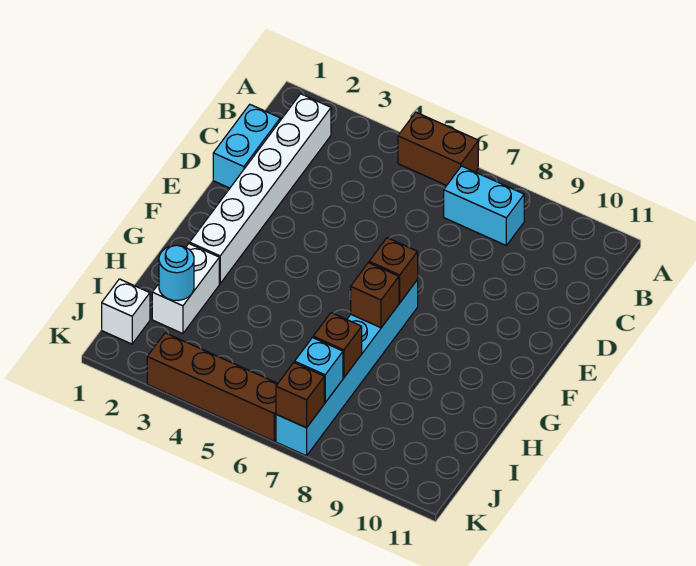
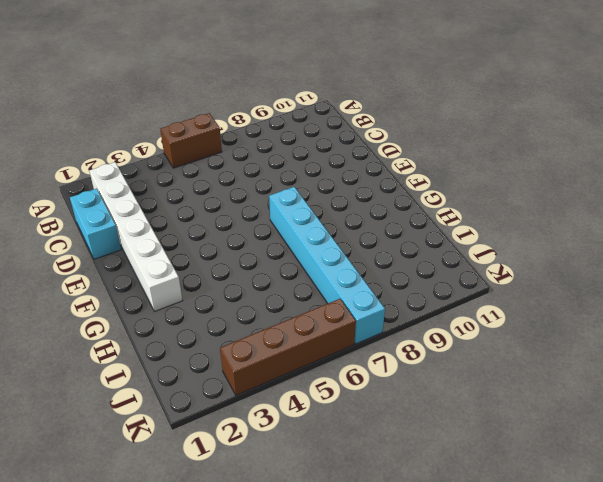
none -> cyan brick B7:B8 level 1
none -> white brick H2:I2 level 1
none -> white brick J1 level 1

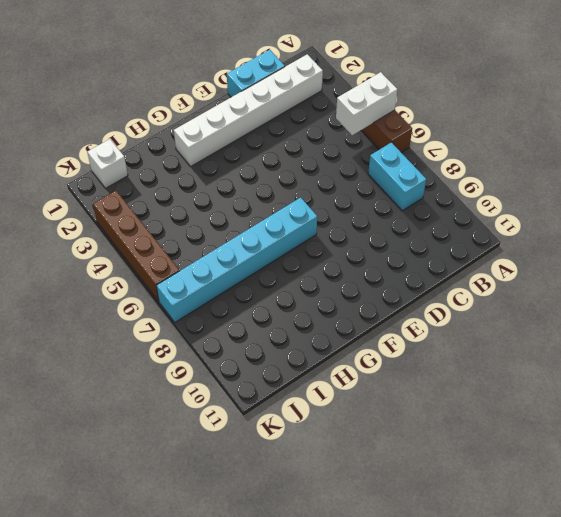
white brick A5:B5 level 2 -> white brick H2:I2 level 1
none -> brown brick F7 level 2
none -> brown brick G7 level 2
none -> cyan round brick I2 level 2

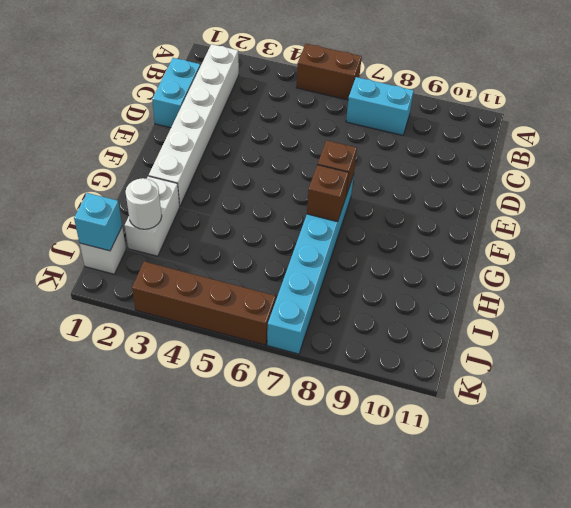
white round brick I2 level 2 -> cyan round brick I2 level 2
cyan brick J1 level 2 -> cyan brick J7 level 2
none -> brown brick I7 level 2
none -> brown brick K7 level 2

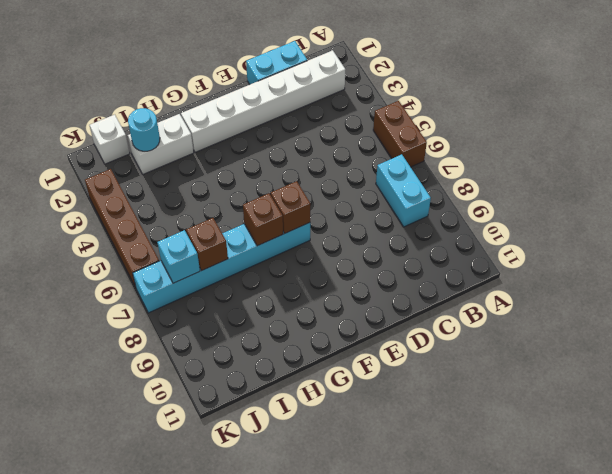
none -> brown brick K7 level 2

